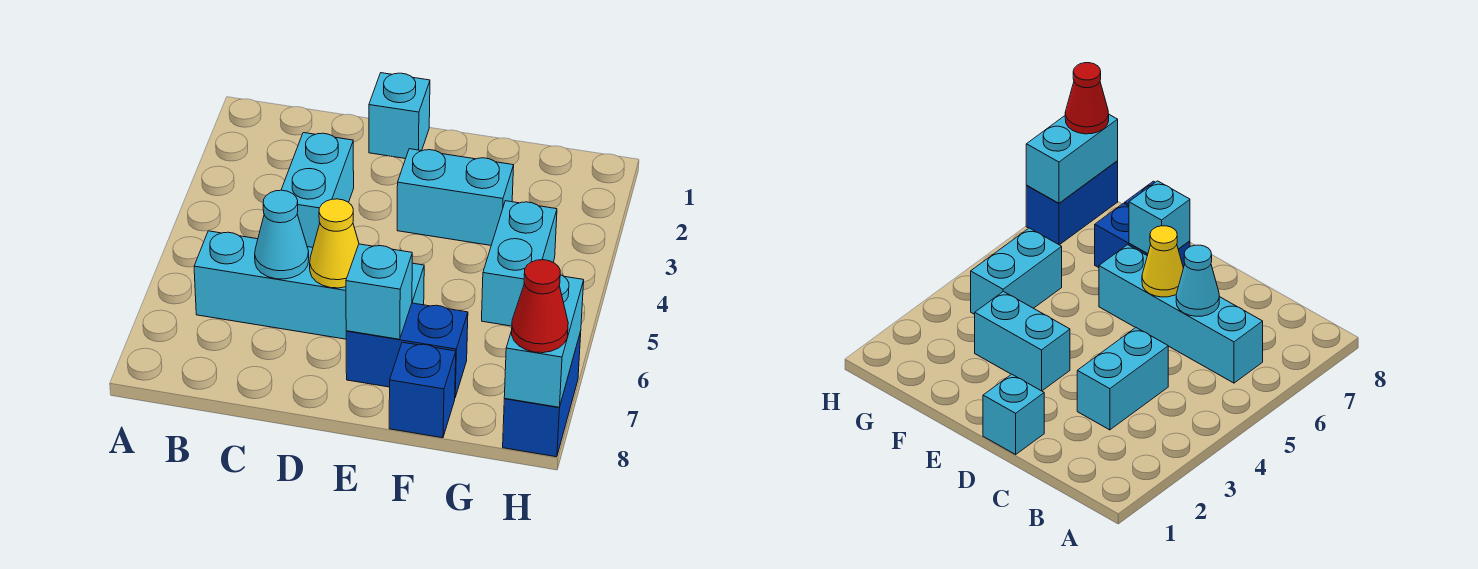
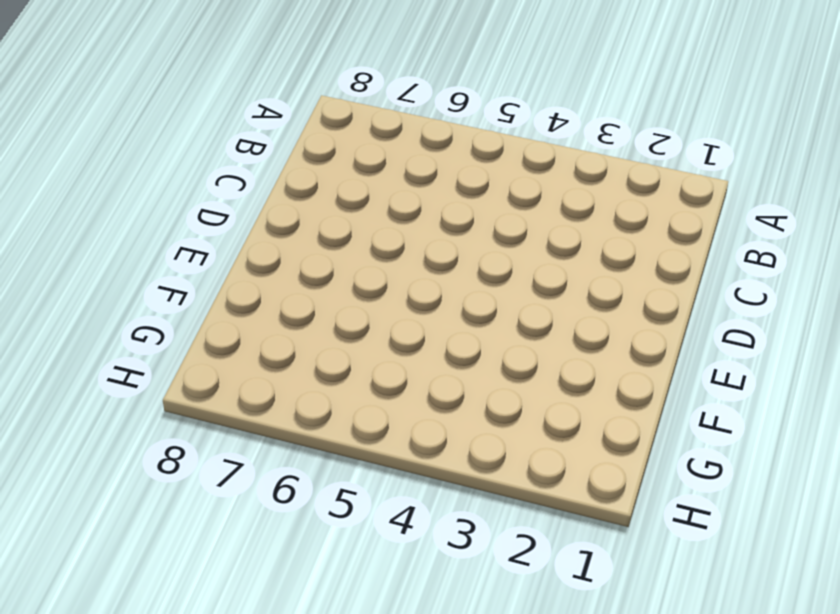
none -> cyan brick B6:E6 level 1
none -> cyan brick C3:C4 level 1
none -> cyan brick D1 level 1

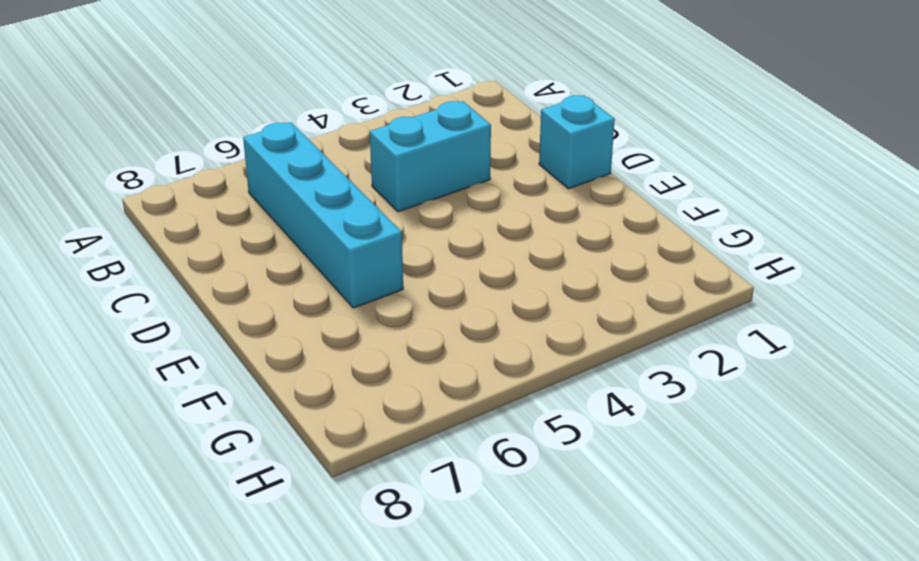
none -> cyan brick E3:F3 level 1
none -> blue brick E7:F7 level 1
none -> blue brick F8 level 1

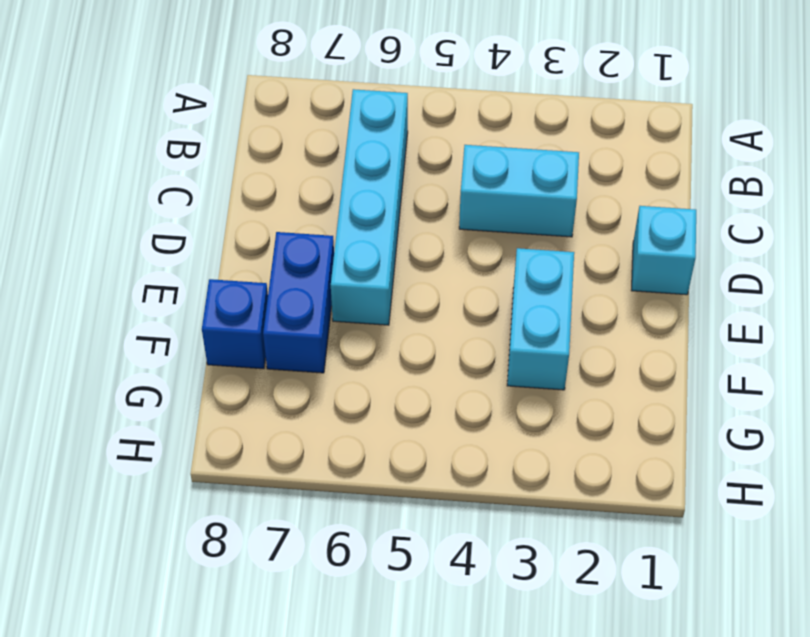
none -> cyan brick G4:G5 level 1
none -> blue brick H7:H8 level 1
none -> cyan cone C6 level 2

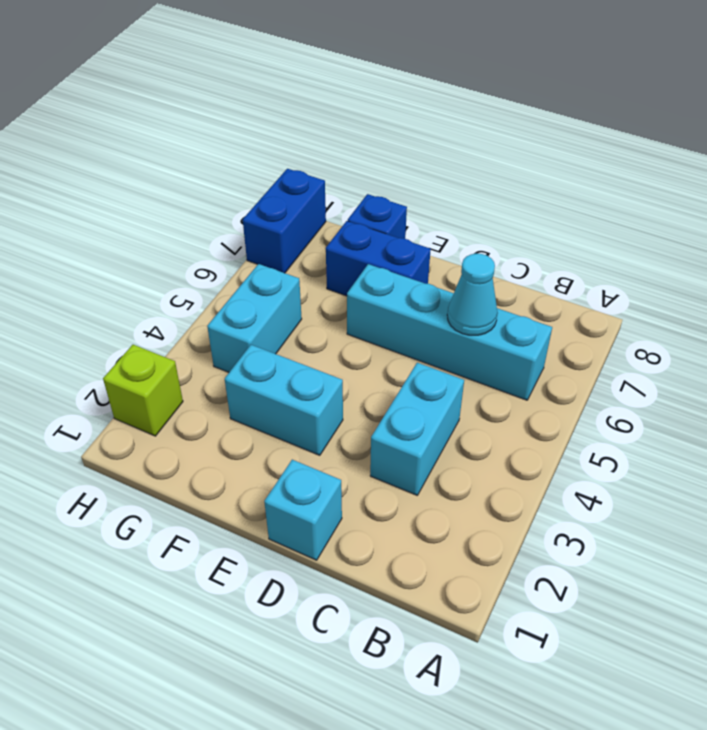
lime brick H2 level 1 -> none
none -> yellow cone D6 level 2
none -> cyan brick E7 level 2
none -> cyan brick H7:H8 level 2

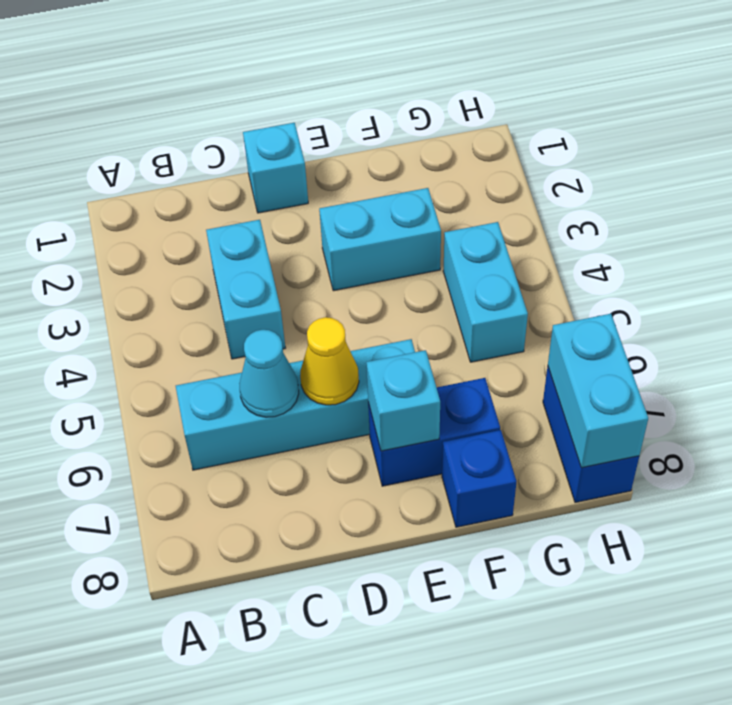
none -> red cone H8 level 3

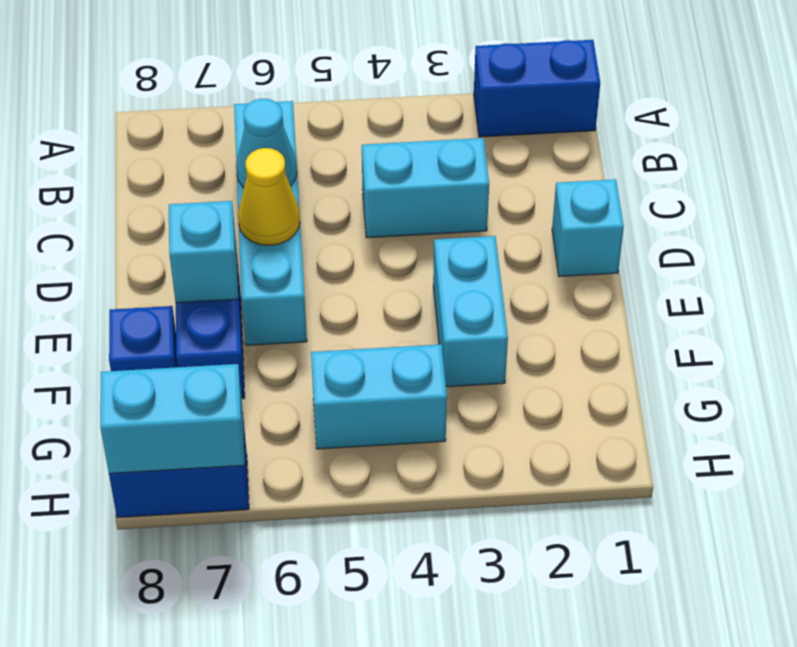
blue brick A1:A2 level 1 -> none
none -> red cone H8 level 3

